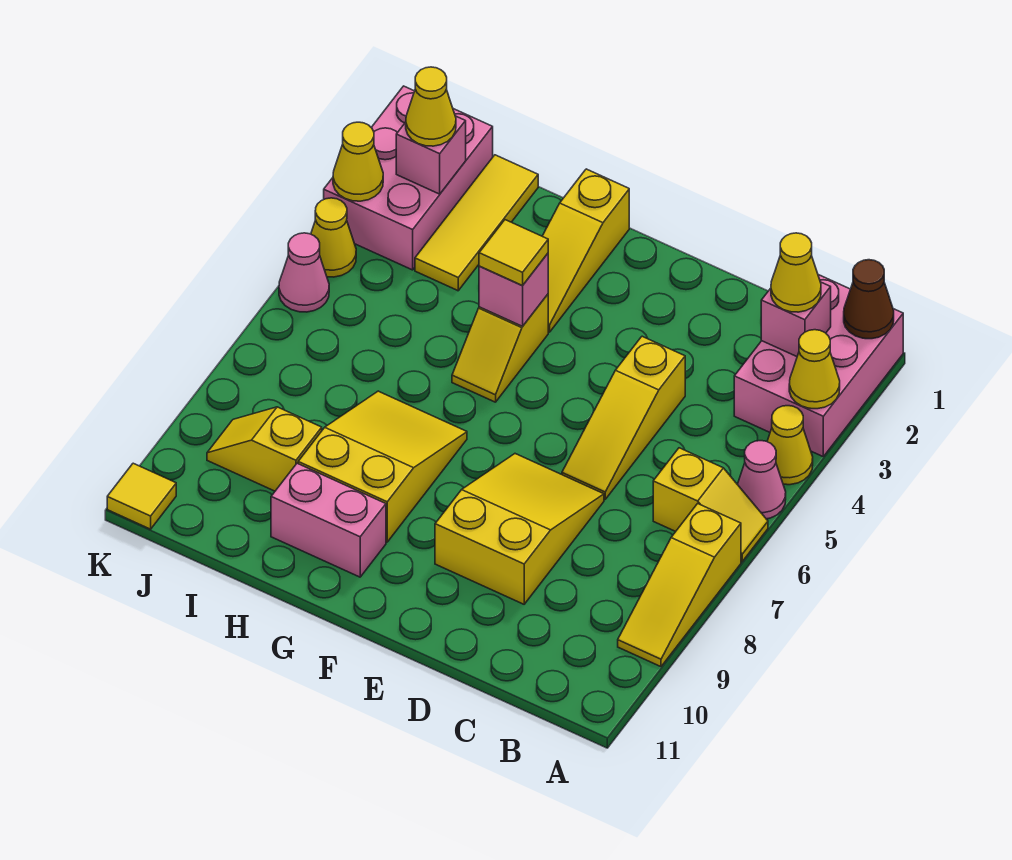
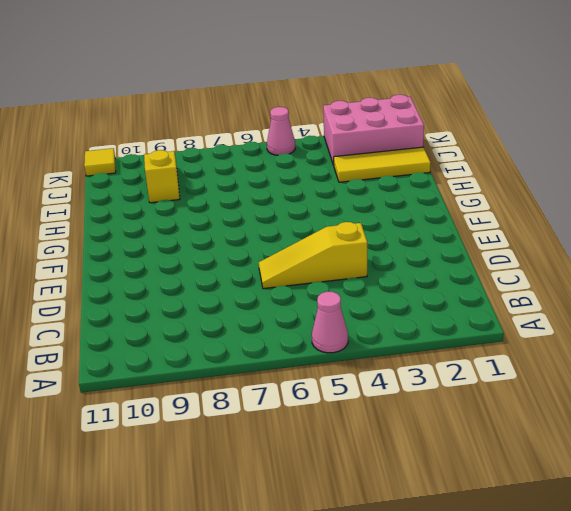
none -> pink brick A1:B3 level 1
none -> yellow cone A4 level 1
none -> yellow slope A6:B6 level 1 top B

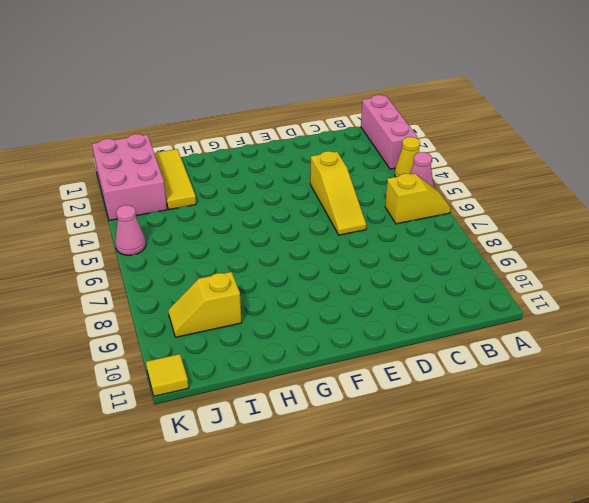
pink brick A1:A3 level 1 -> pink brick A1:B3 level 1
none -> yellow slope A7:A9 level 1 top 7
none -> yellow slope D7:E9 level 1 top 9
none -> yellow slope G1:G3 level 1 top 1

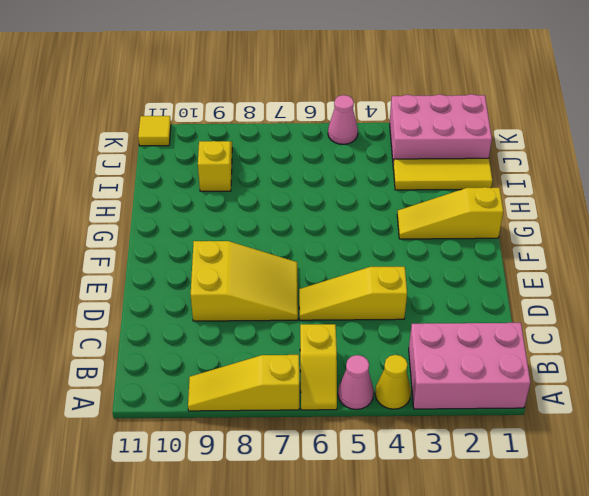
none -> yellow slope G4:G5 level 1 top 4
none -> yellow slope G7:H9 level 1 top 9
none -> pink brick G10:H10 level 1

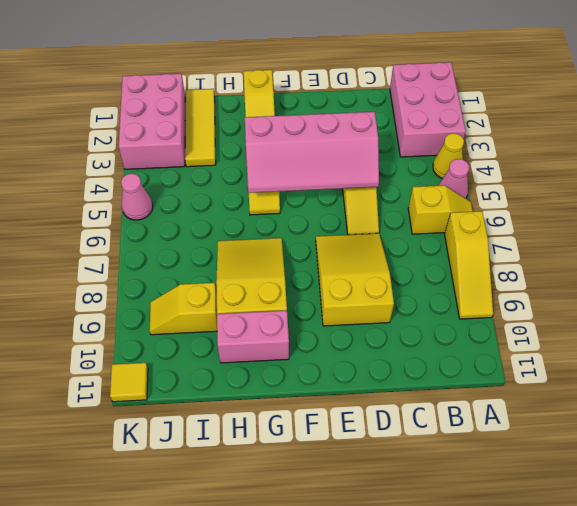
pink slope D4:G5 level 2 top 4 -> pink brick G4 level 2
none -> yellow cone K4 level 1
none -> brown cone A1 level 2
none -> yellow cone A3 level 2

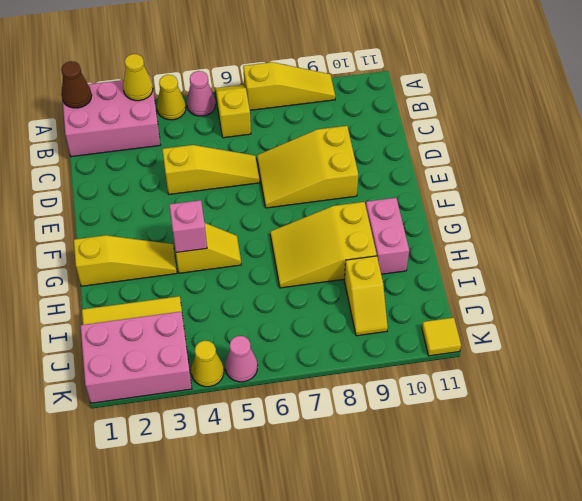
none -> pink brick B2 level 2
none -> pink brick J2 level 2
none -> yellow cone K3 level 2

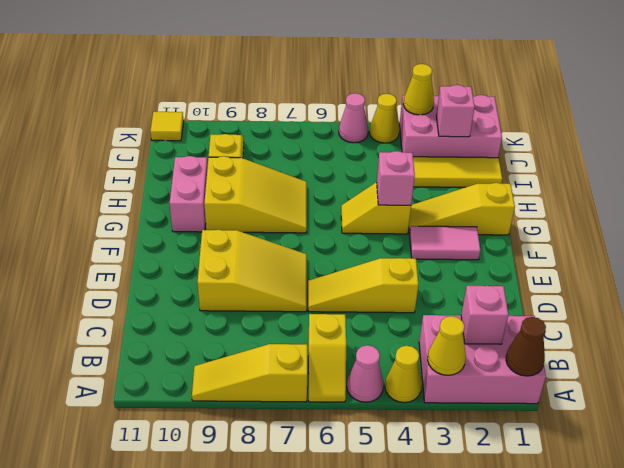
pink tile F2:F3 level 1 -> none
none -> yellow cone B2 level 3
none -> yellow tile G4 level 3
none -> yellow cone J2 level 3

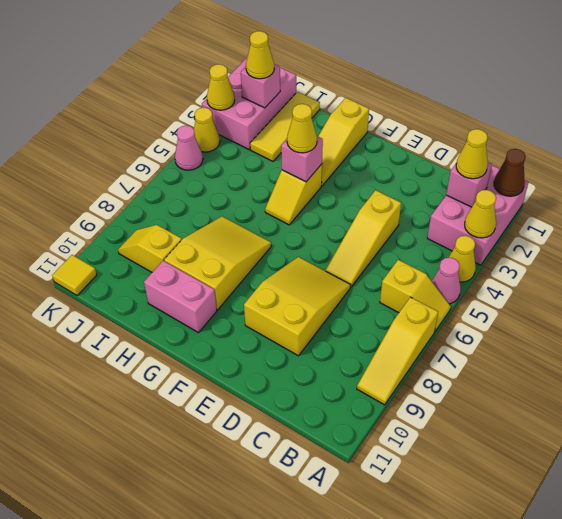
yellow cone G4 level 3 -> yellow tile G4 level 3

